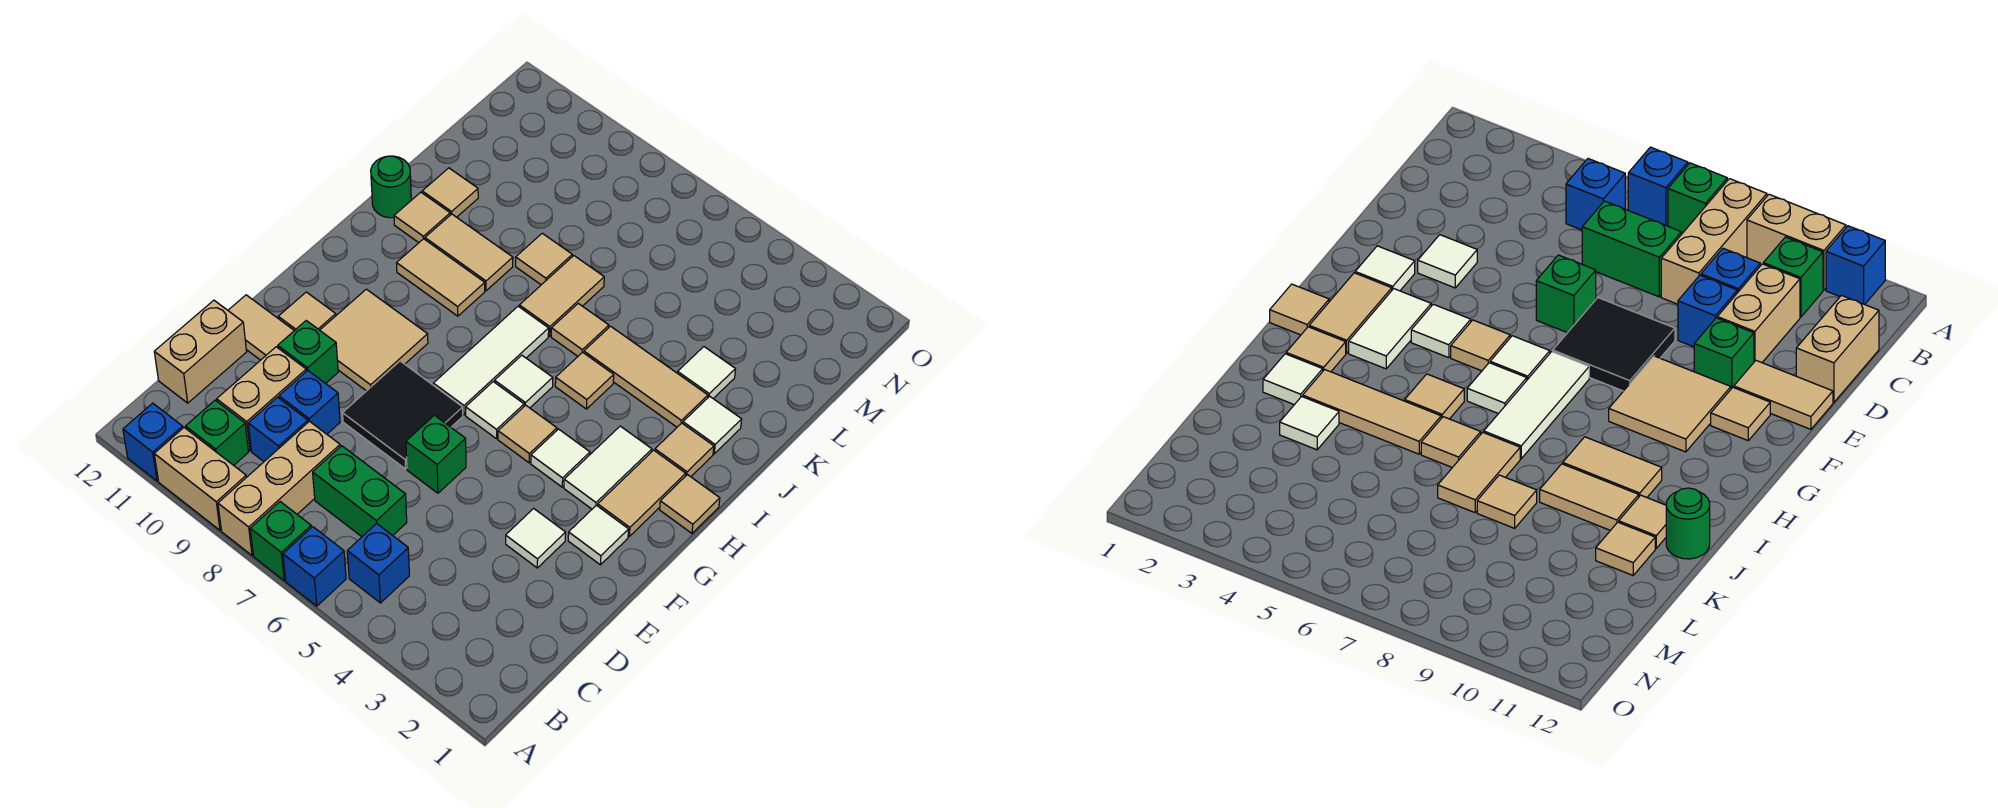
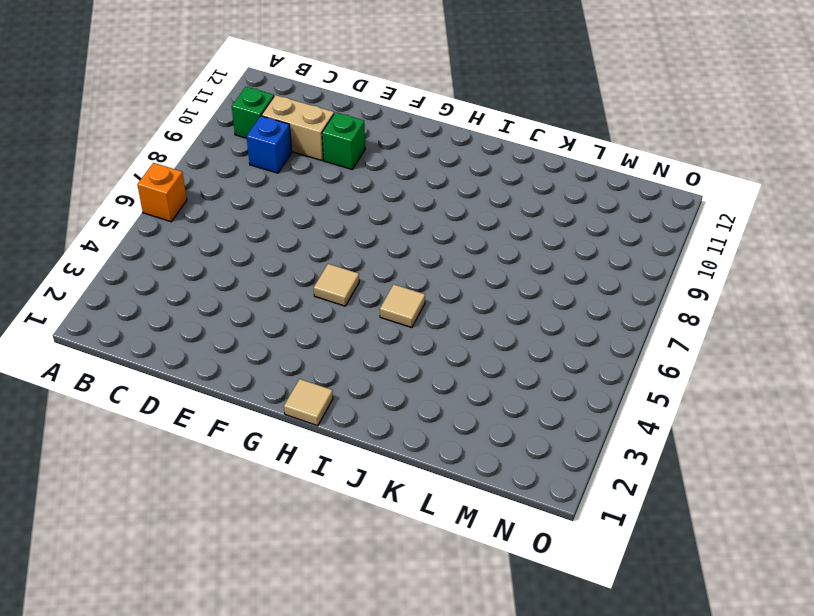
orange brick A6 level 1 -> blue brick A6 level 1
none -> green brick A7 level 1
none -> tan brick A8:C8 level 1
none -> tan brick A9:A10 level 1
none -> blue brick A11 level 1

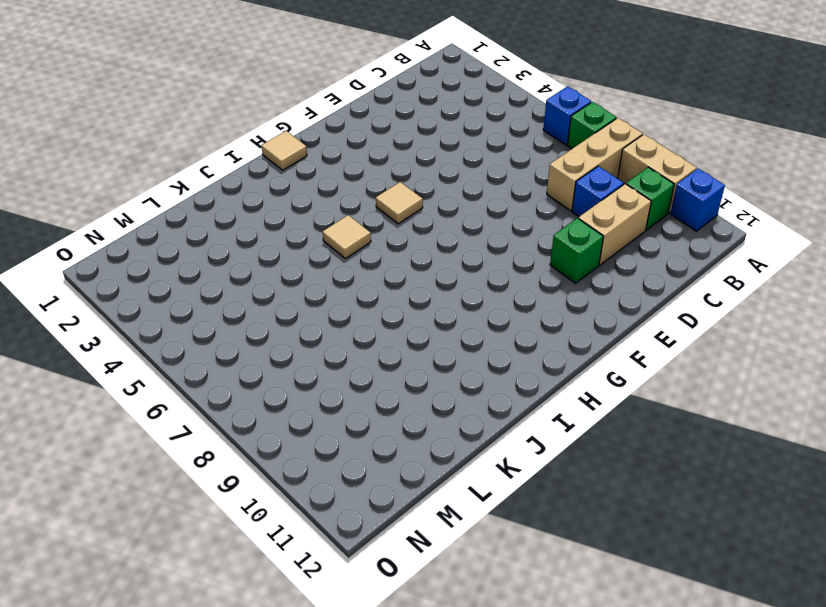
none -> blue brick B5 level 1
none -> green brick C6:C7 level 1
none -> tan brick C12:D12 level 1
none -> blue brick D9 level 1

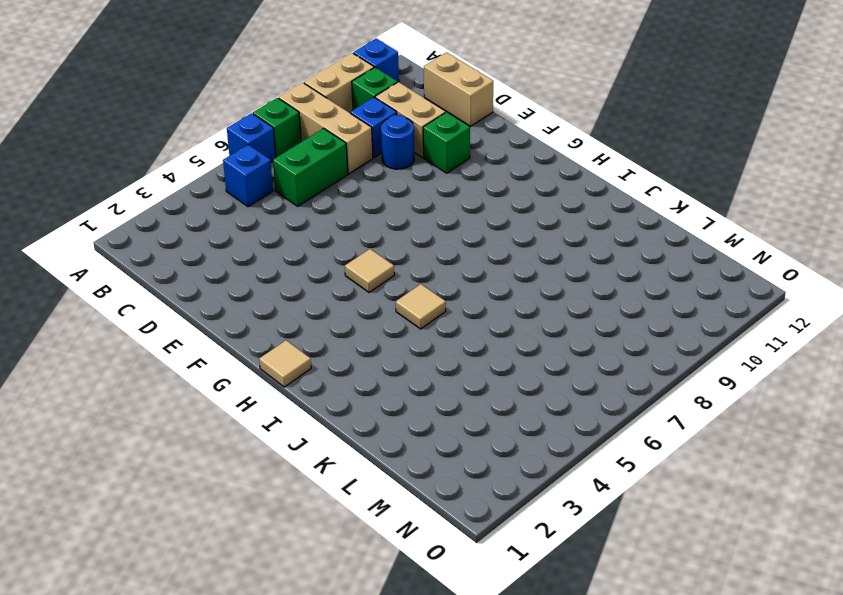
blue round brick D9 level 1 -> blue brick D9 level 1
none -> white tile E3 level 1
none -> green brick E6 level 1
none -> black tile E7:F8 level 1
none -> tan tile E11:E12 level 1

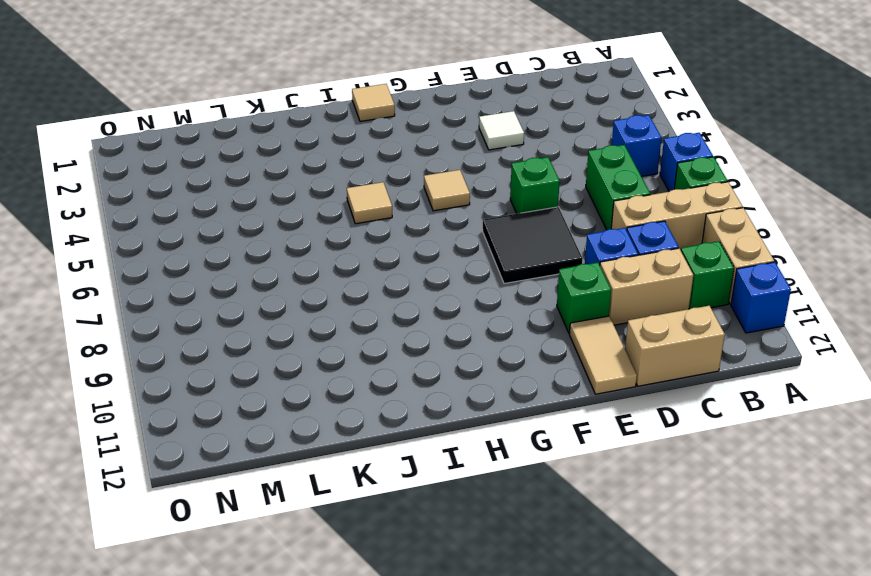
none -> white tile F2 level 1
none -> tan tile F9:G10 level 1
none -> tan tile F11 level 1
none -> tan tile G2:H2 level 1

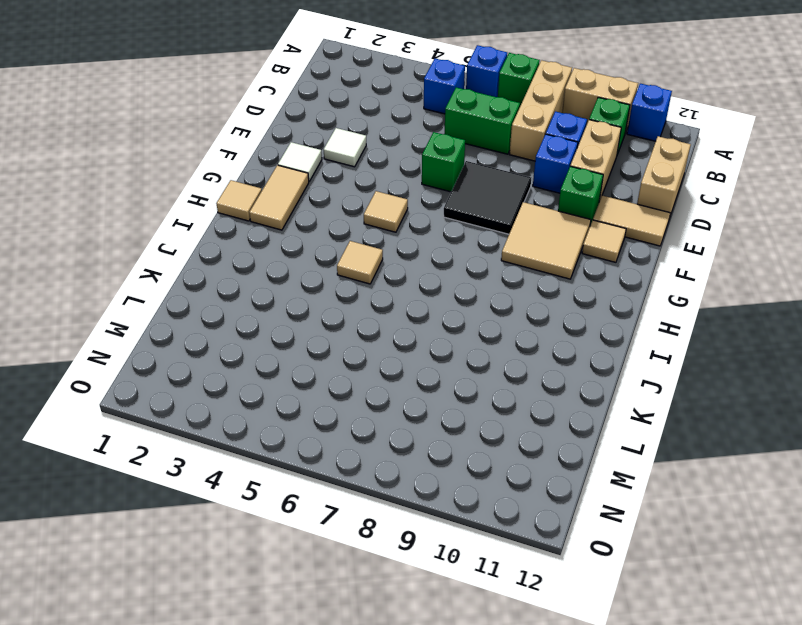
none -> white tile G3:H3 level 1
none -> white tile G4 level 1
none -> white tile G6 level 1
none -> white tile G7:I7 level 1

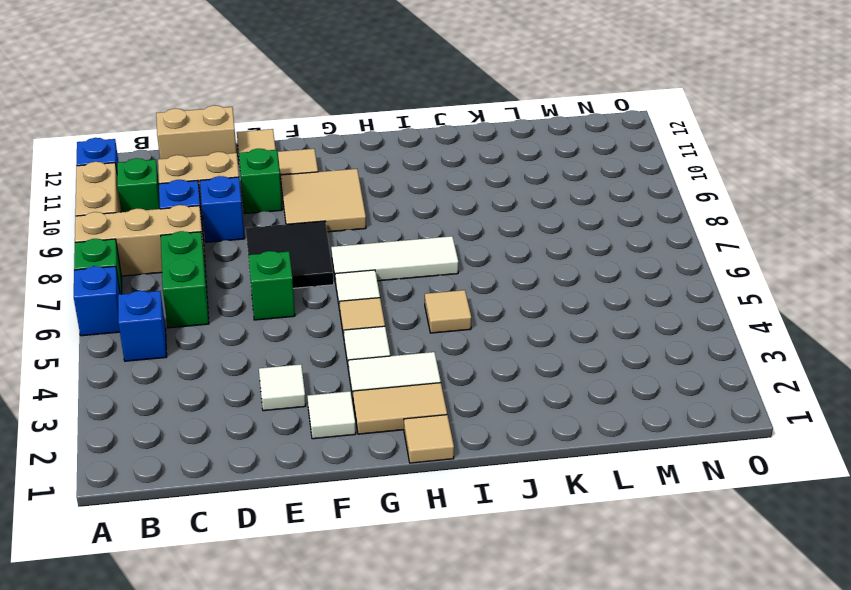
none -> white tile H6 level 1
none -> tan tile I2 level 1
none -> tan tile I9:I10 level 1
none -> white tile J2 level 1

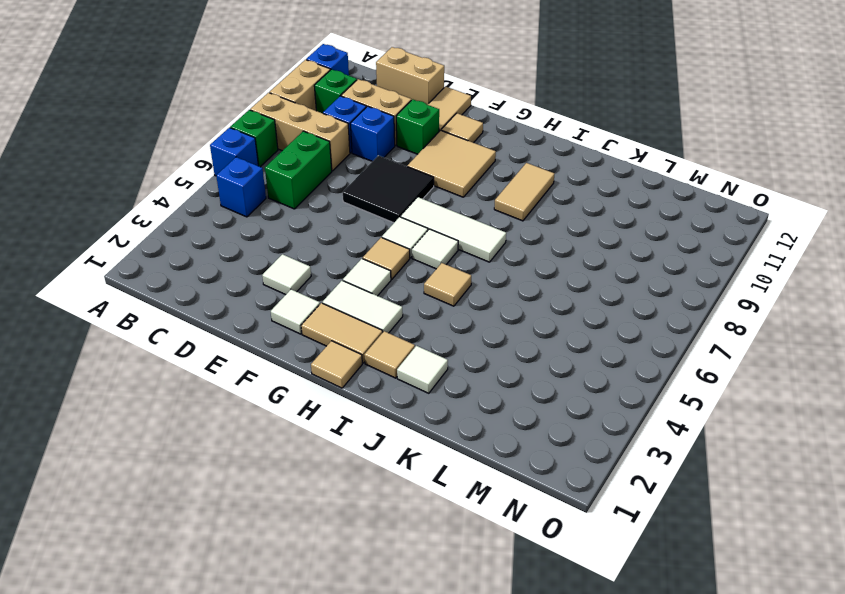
none -> green brick E6 level 1
none -> tan tile J3:J5 level 1
none -> tan tile J6 level 1
none -> tan tile J7:K7 level 1

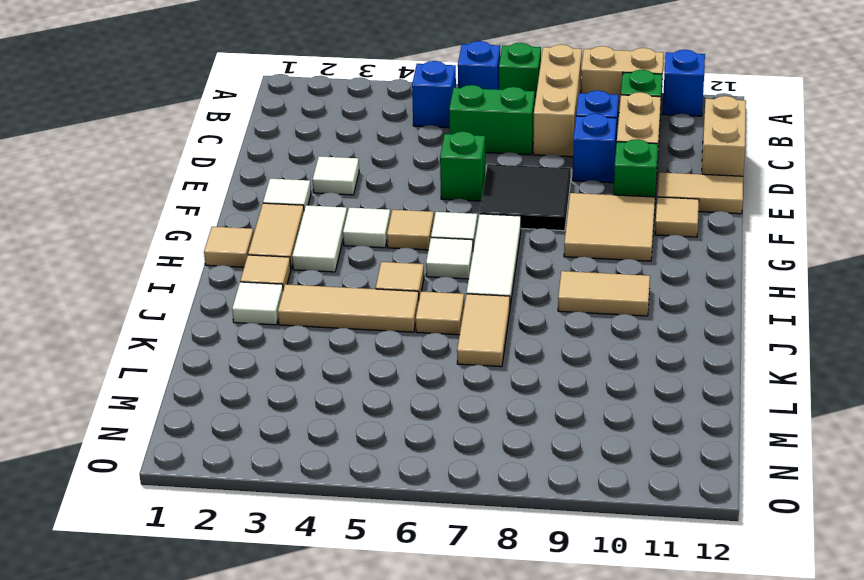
none -> tan tile J9:J10 level 1
none -> tan tile J11 level 1
none -> green round brick J12 level 1
none -> white tile K3 level 1

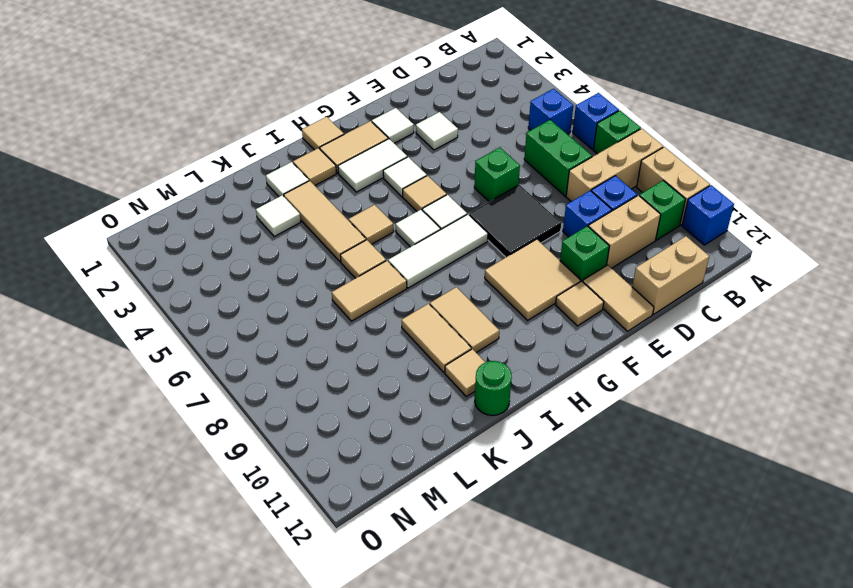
none -> tan tile K8 level 1
none -> tan tile K11 level 1

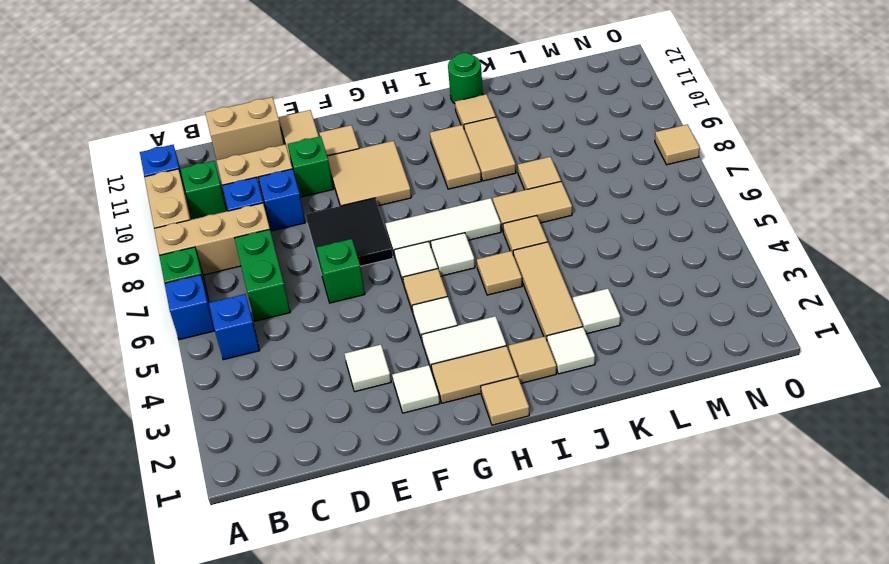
tan tile O8 level 1 -> tan tile K11 level 1

